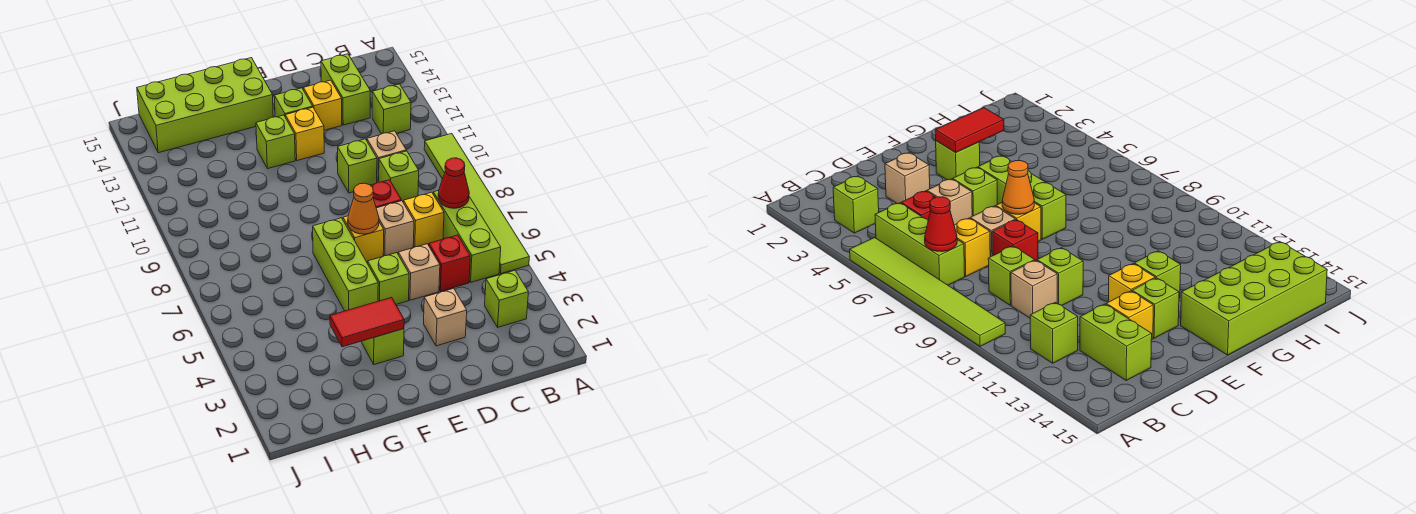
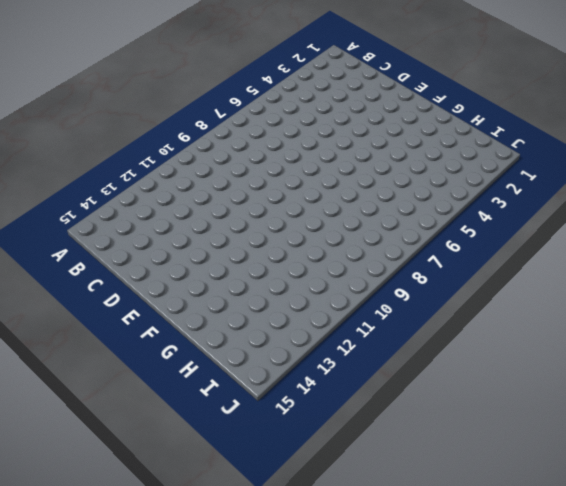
none -> lime tile A5:A10 level 1
none -> lime brick B3 level 1
none -> lime brick B5:B7 level 1

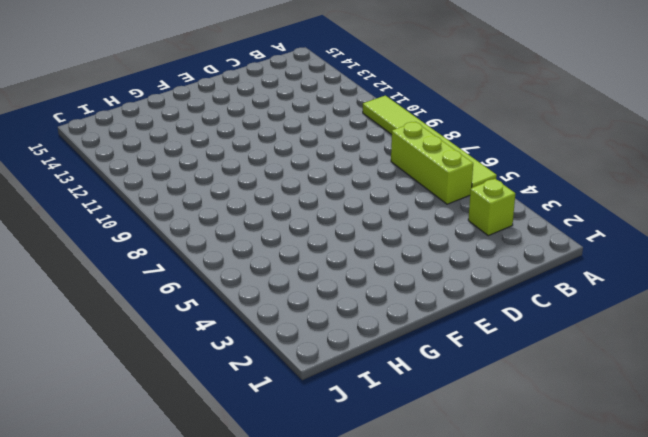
none -> lime brick B12 level 1
none -> red brick C5 level 1
none -> yellow brick C7 level 1

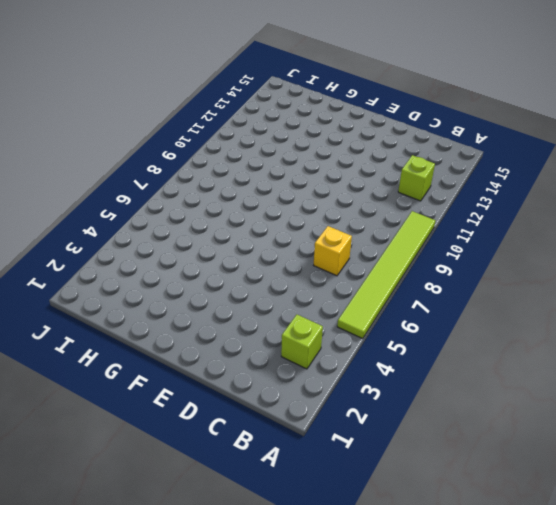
none -> lime brick B5:B7 level 1
none -> red brick C5 level 1
none -> lime brick C9 level 1

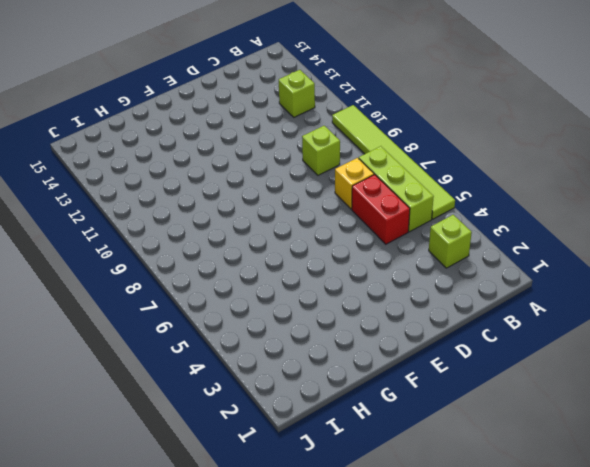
red brick C5:C6 level 1 -> red brick C5 level 1
none -> tan brick C10 level 1
none -> lime brick C13:C14 level 1
none -> tan brick D3 level 1

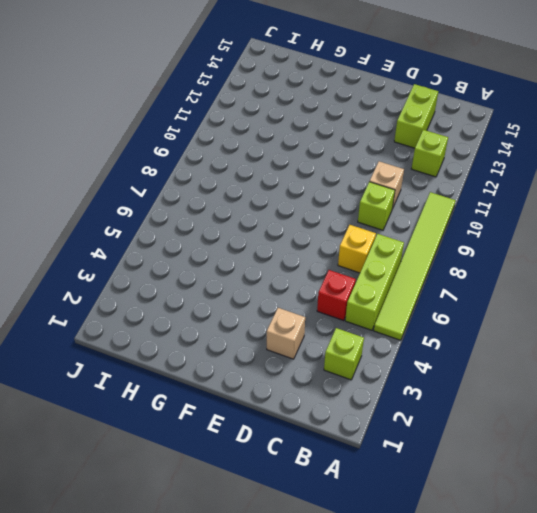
none -> tan brick D5 level 1
none -> tan brick D7 level 1
none -> red brick D8 level 1

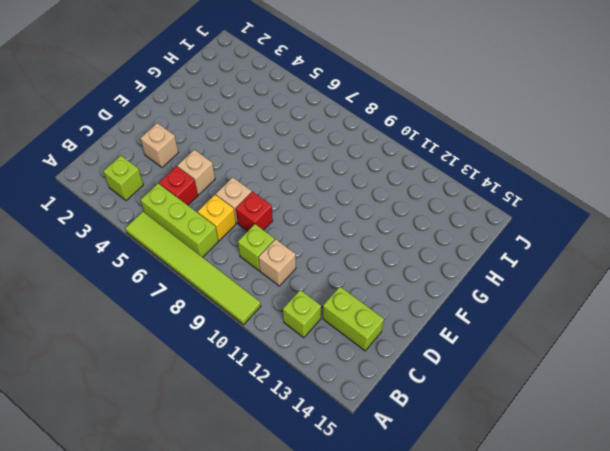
none -> lime brick D10 level 1
none -> yellow brick D13 level 1
none -> lime brick E5 level 1

